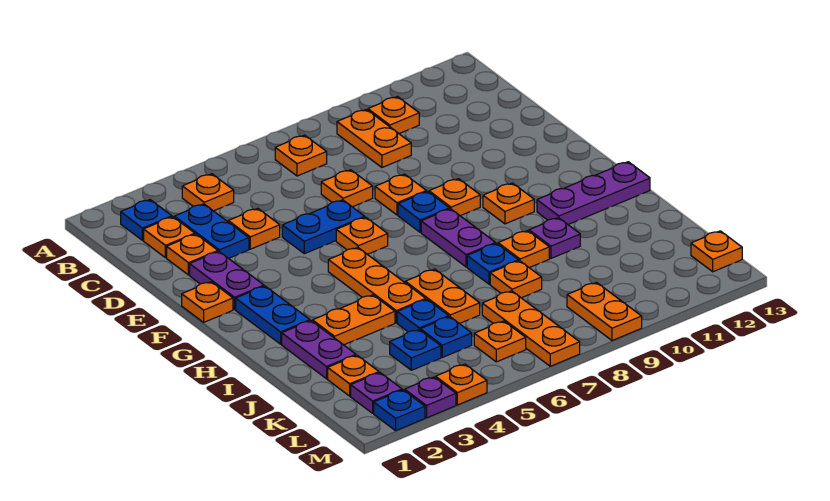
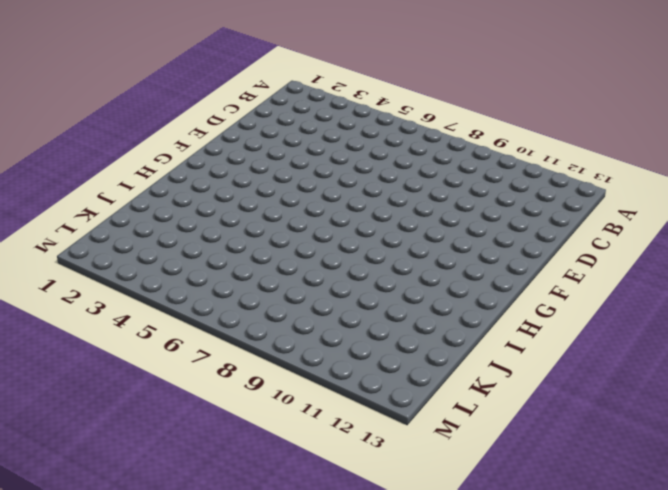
none -> blue plate B2 level 1
none -> orange plate B4 level 1
none -> orange plate B7 level 1
none -> orange plate B9:C9 level 1

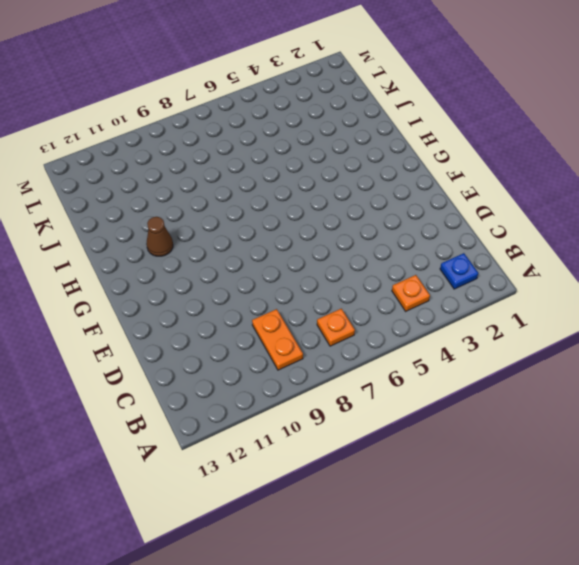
brown cone H11 level 1 -> purple plate H11:H13 level 1
none -> orange plate B10 level 1
none -> orange plate C2 level 1
none -> blue plate C3:D3 level 1
none -> orange plate D2 level 1

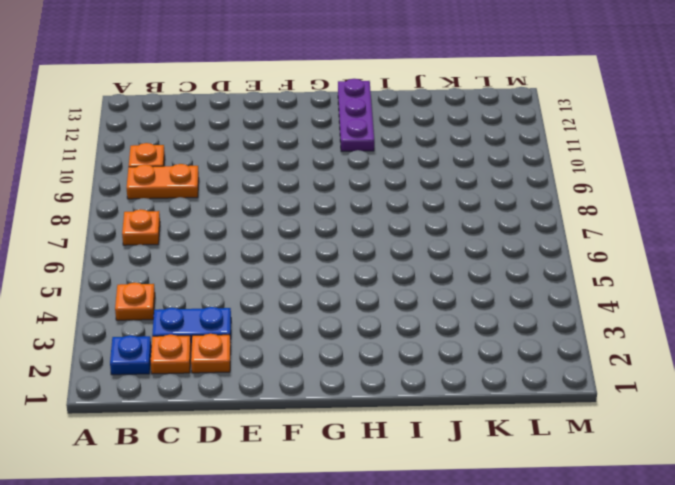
none -> orange plate D4 level 1
none -> orange plate D7 level 1
none -> purple plate E2:F2 level 1
none -> blue plate E5:E6 level 1

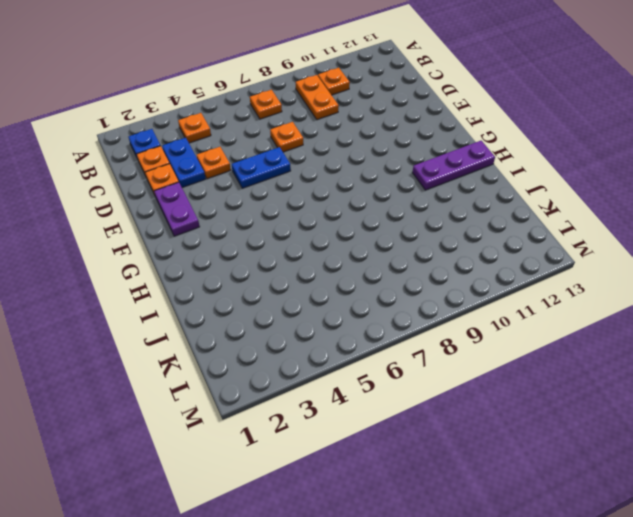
none -> orange plate E8 level 1
none -> orange plate F1 level 1
none -> orange plate F6 level 1
none -> blue plate F8 level 1

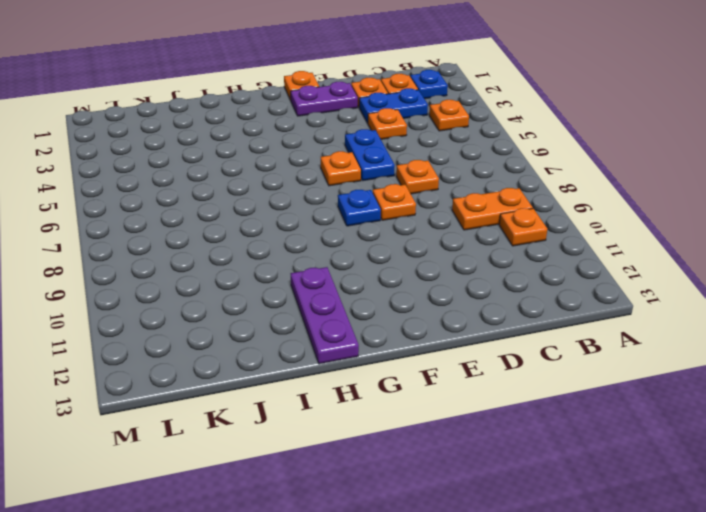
none -> orange plate B7 level 1
none -> orange plate F9 level 1
none -> blue plate G2:H2 level 1
none -> orange plate G5:I5 level 1

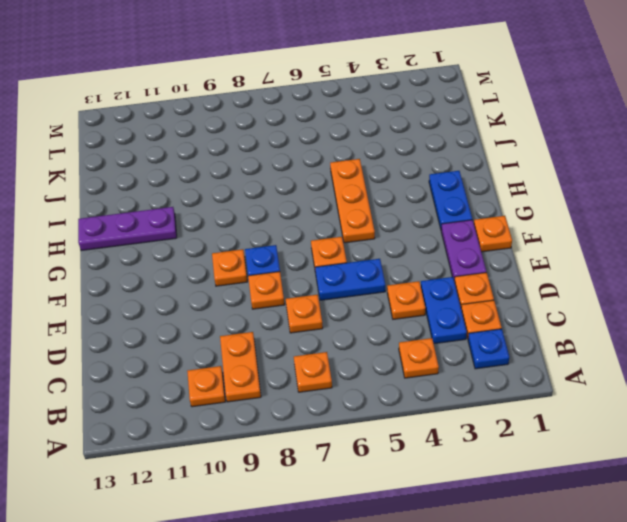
none -> purple plate G8:H8 level 1
none -> orange plate G10 level 1
none -> purple plate I2:J2 level 1
none -> orange plate I3:I4 level 1

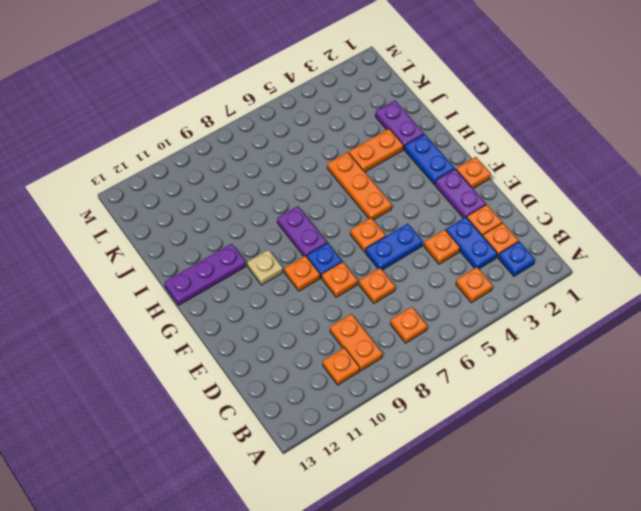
tan plate G10 level 1 -> orange plate G10 level 1
none -> orange plate I6:J6 level 1
none -> blue plate I8 level 1
none -> orange plate I9 level 1
none -> purple plate I10 level 1

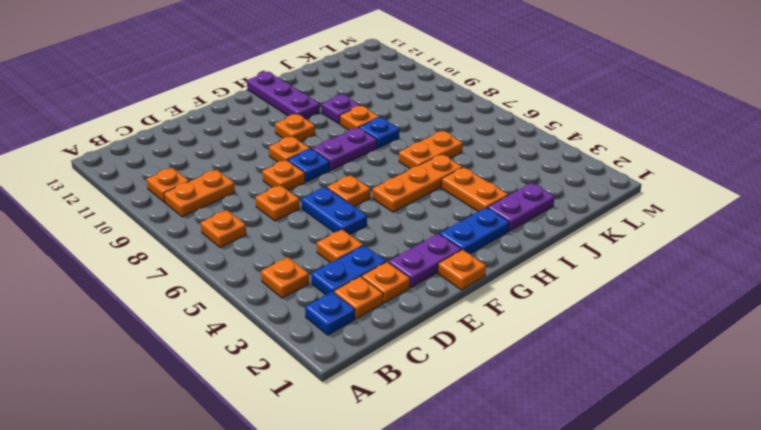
none -> blue plate J5 level 1
none -> orange plate J8 level 1
none -> orange plate K2 level 1
none -> blue plate K4 level 1

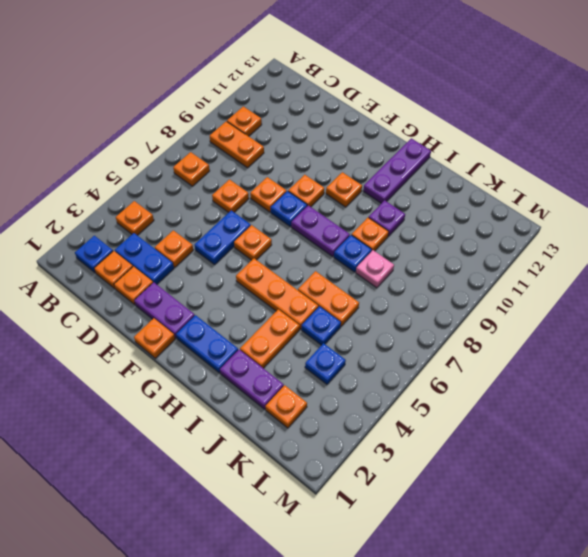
pink plate J8 level 1 -> orange plate J8 level 1
none -> blue plate K5 level 1
none -> orange plate K7:M7 level 1
none -> purple plate L2 level 1
none -> orange plate L6 level 1

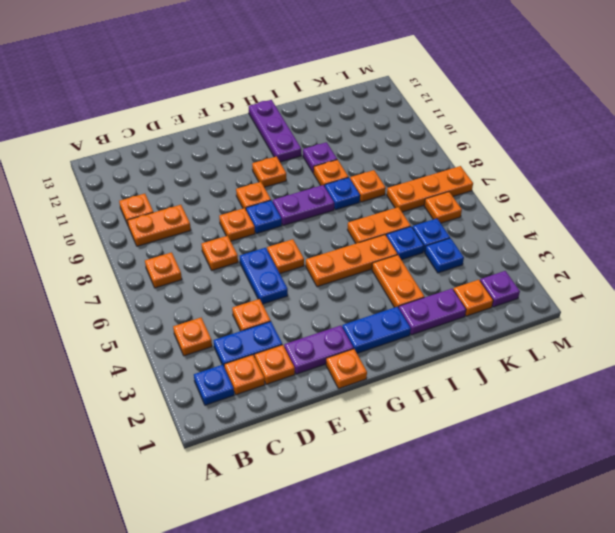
none -> orange plate L9:M9 level 1
none -> orange plate L13 level 1
none -> blue plate M2 level 1
none -> purple plate M3 level 1

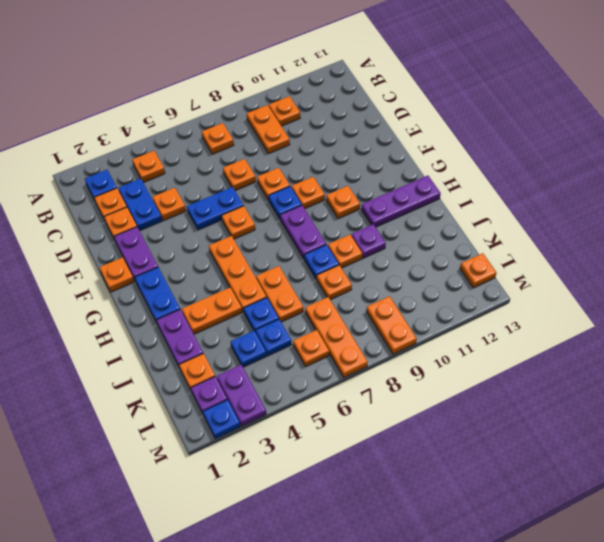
purple plate L3:M3 level 1 -> purple plate M3 level 1
none -> orange plate M4 level 1

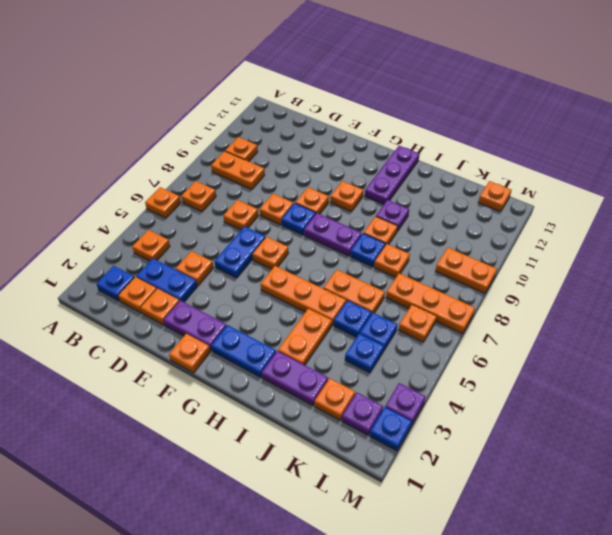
orange plate A6 level 1 -> orange plate M4 level 1

